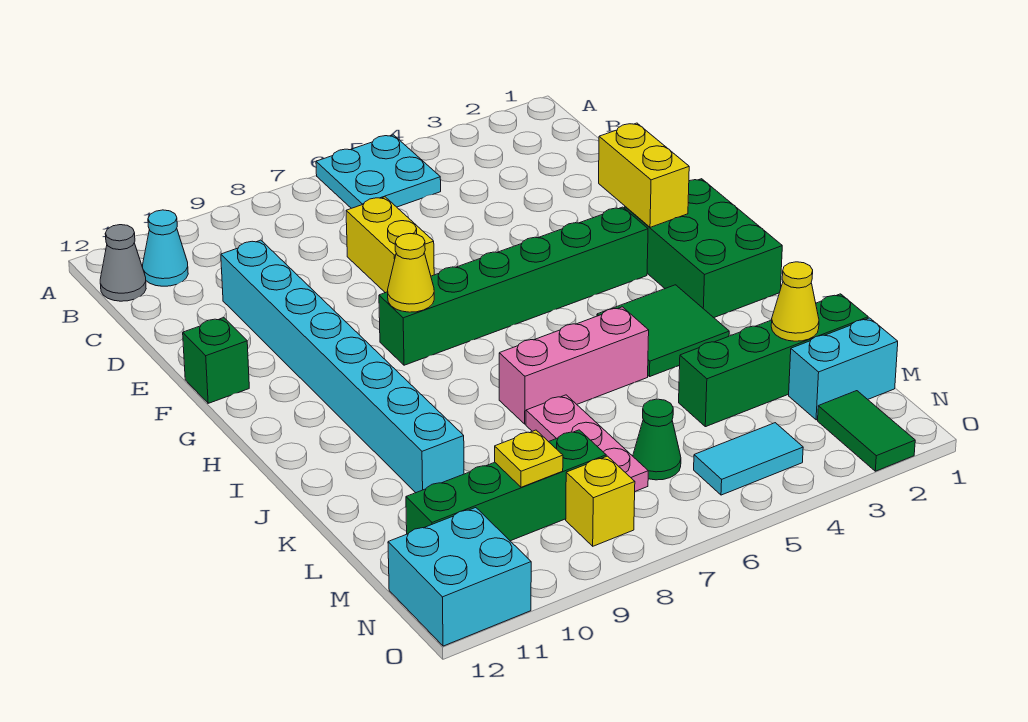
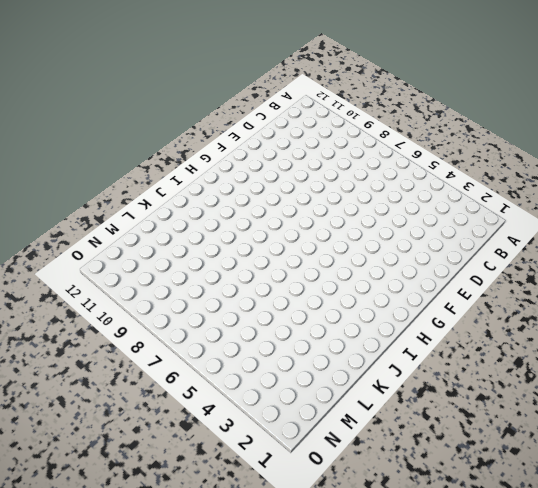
none -> cyan plate A5:B6 level 1
none -> cyan cone B11 level 1
none -> grey cone B12 level 1

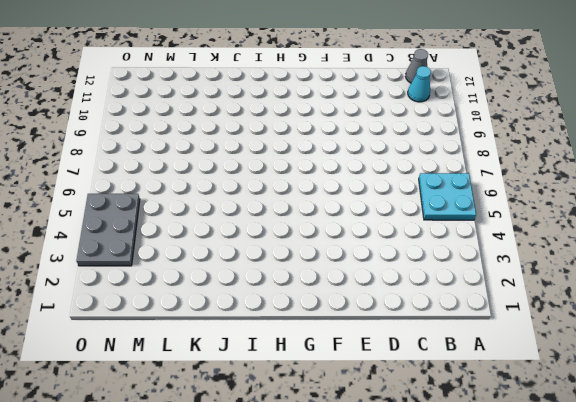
grey plate N3:O5 level 1 -> cyan tile N4:N5 level 1
none -> yellow brick D7:E7 level 1
none -> cyan brick D10:K10 level 1
none -> green brick F12 level 1

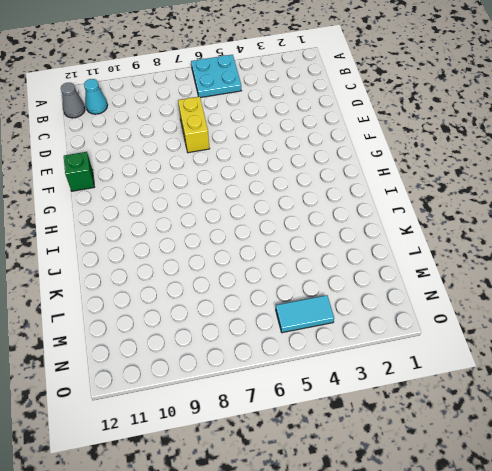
none -> cyan brick D10:K10 level 1
none -> green brick G1:I2 level 1
none -> green brick G3:G8 level 1

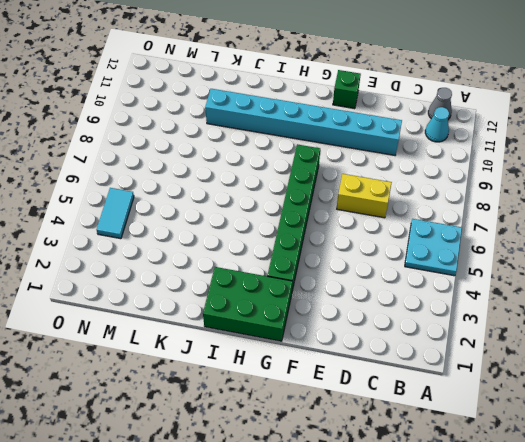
none -> green tile I3:J4 level 1
none -> pink brick J5:J7 level 1
none -> pink plate K7:M7 level 1

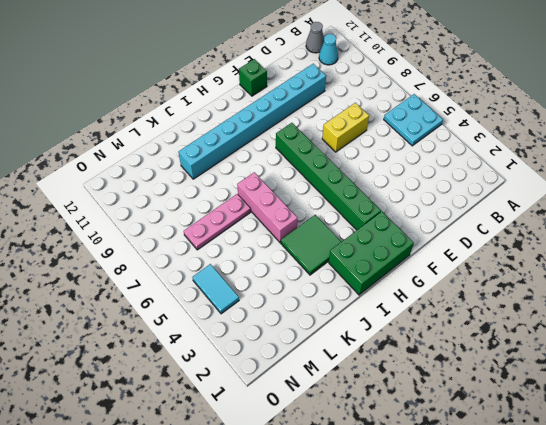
none -> green brick L1:L4 level 1
none -> cyan brick M1:M2 level 1
none -> green cone M6 level 1

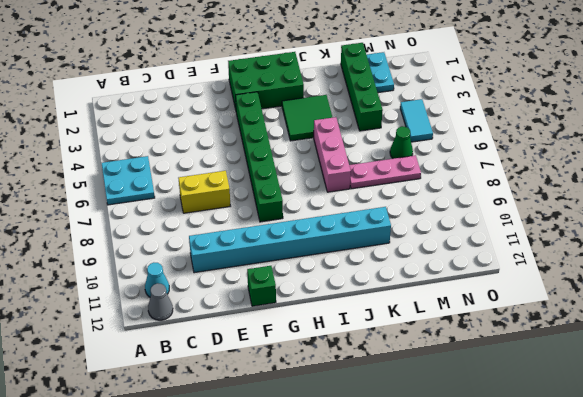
cyan plate M1:M2 level 1 -> cyan brick M1:M2 level 1
none -> green brick M8:M11 level 1
none -> green tile N2:O2 level 1
none -> yellow brick N8 level 1

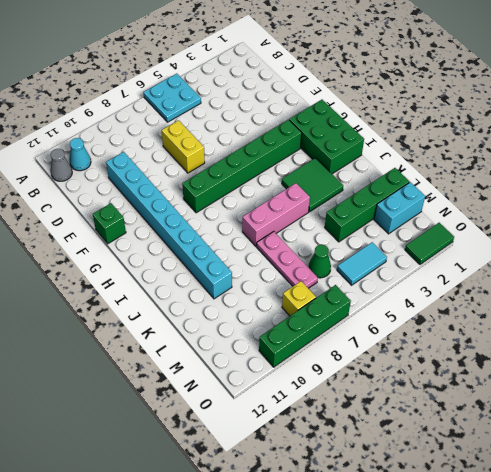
green tile O1:O2 level 1 -> green tile N2:O2 level 1
green brick O7:O10 level 1 -> green brick M8:M11 level 1
none -> cyan brick N11:O12 level 1
none -> yellow brick F2:G2 level 2
none -> yellow cone G8 level 2

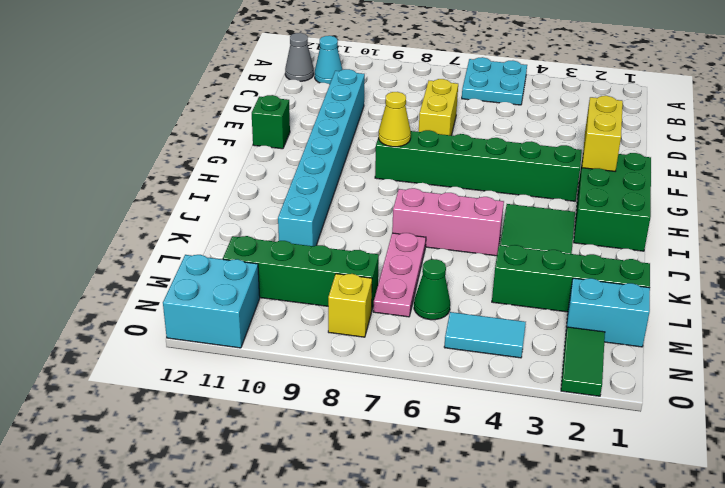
none -> yellow cone L2 level 2
none -> yellow plate M9 level 2

